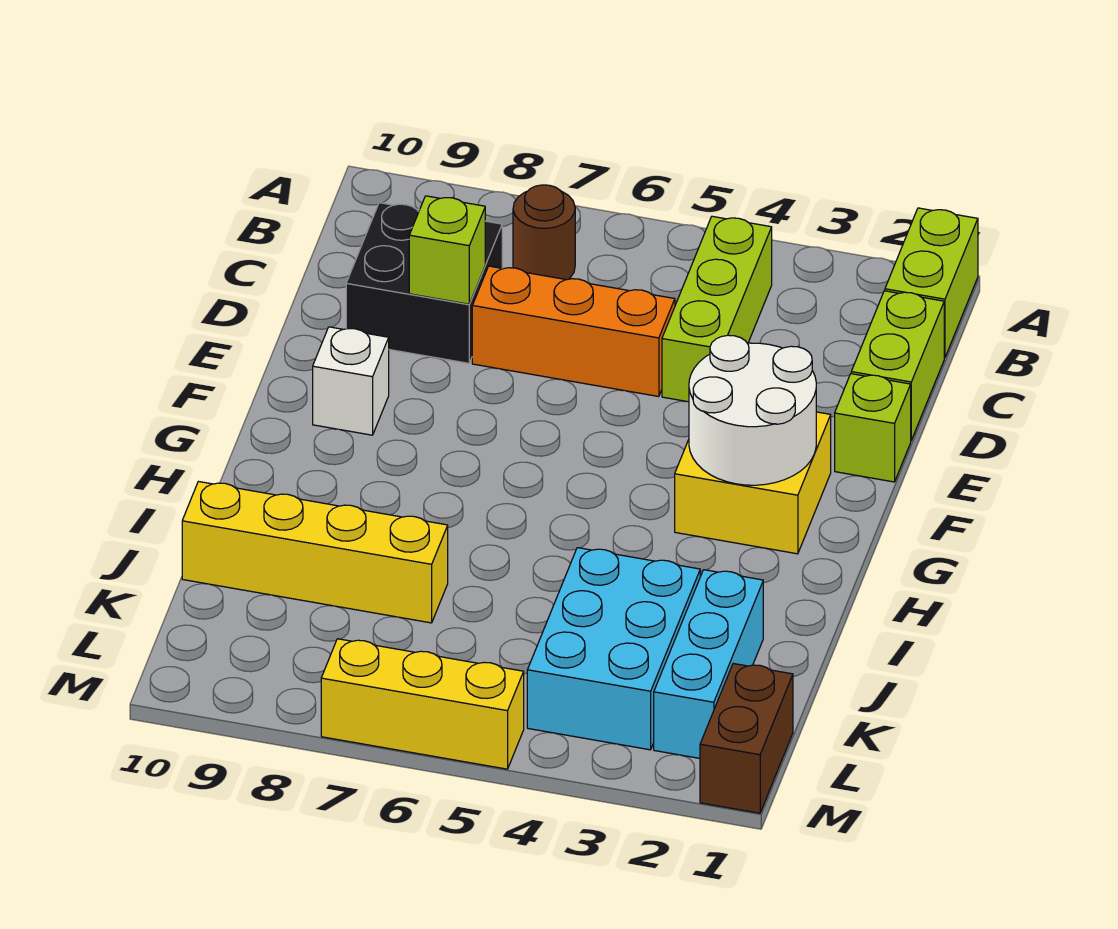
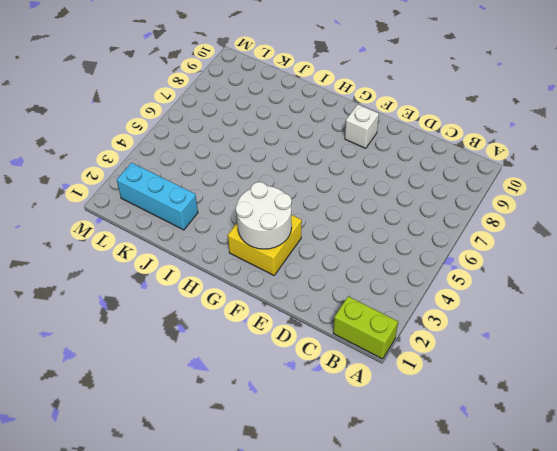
none -> lime brick B4:D4 level 1
none -> brown round brick B7 level 1
none -> lime brick C1:D1 level 1

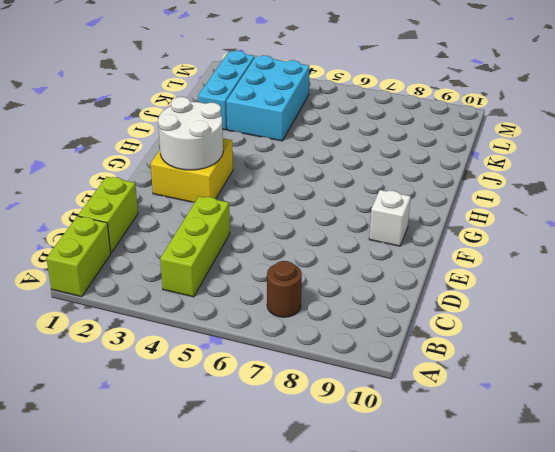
none -> black brick C8:D9 level 1
none -> orange brick D5:D7 level 1
none -> lime brick E1 level 1

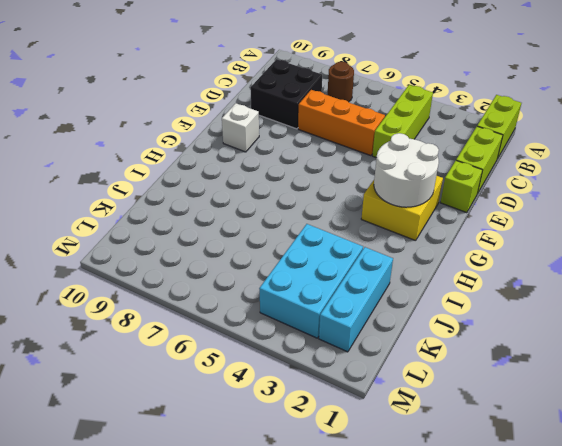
none -> yellow brick J7:J10 level 1
none -> brown brick L1:M1 level 1
none -> yellow brick M5:M7 level 1

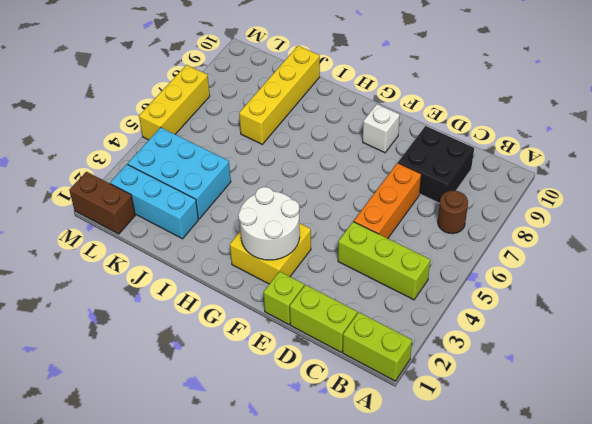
none -> lime brick D8 level 2

